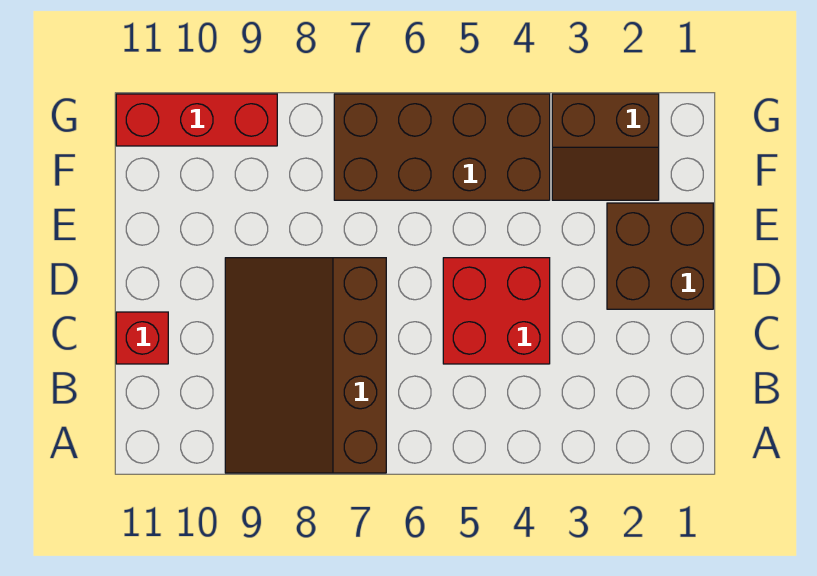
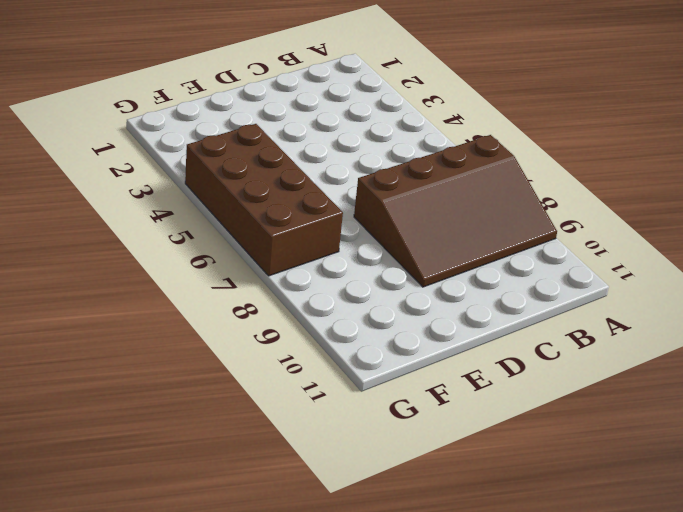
none -> red brick C4:D5 level 1
none -> red brick C11 level 1

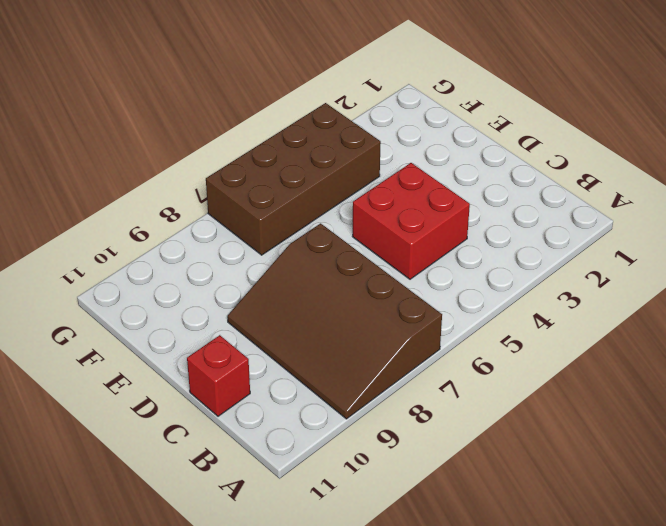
none -> brown brick D1:E2 level 1
none -> brown slope F2:G3 level 1 top G

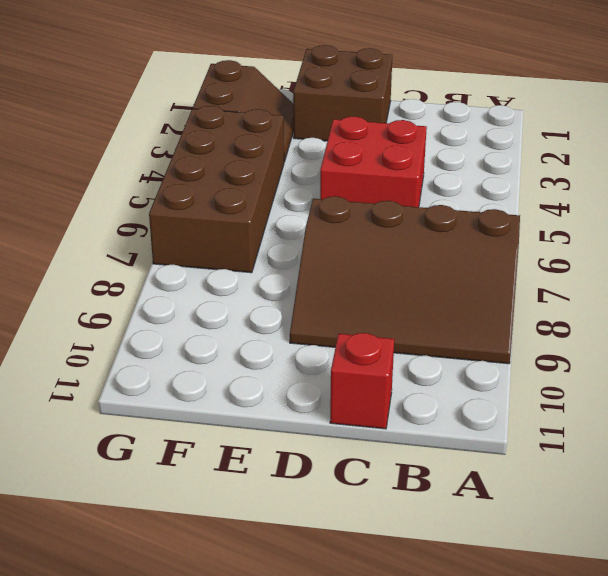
none -> red brick G9:G11 level 1

